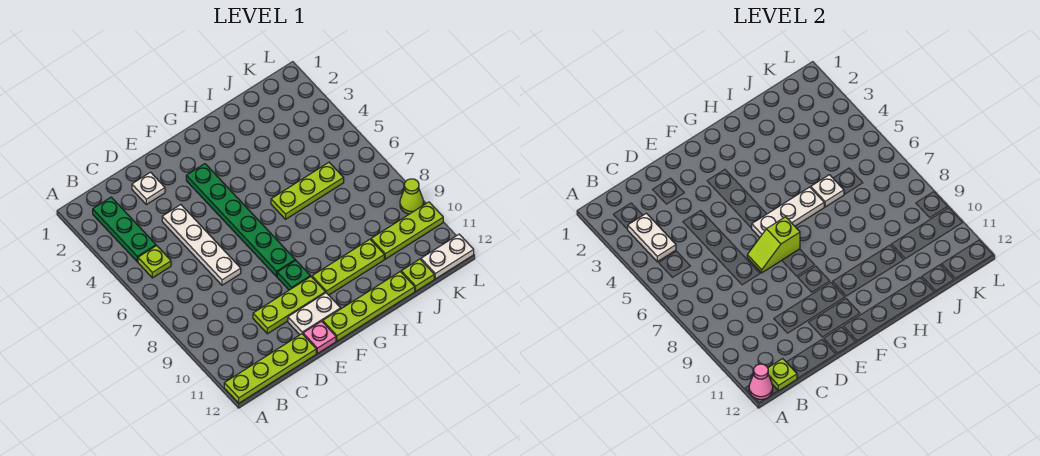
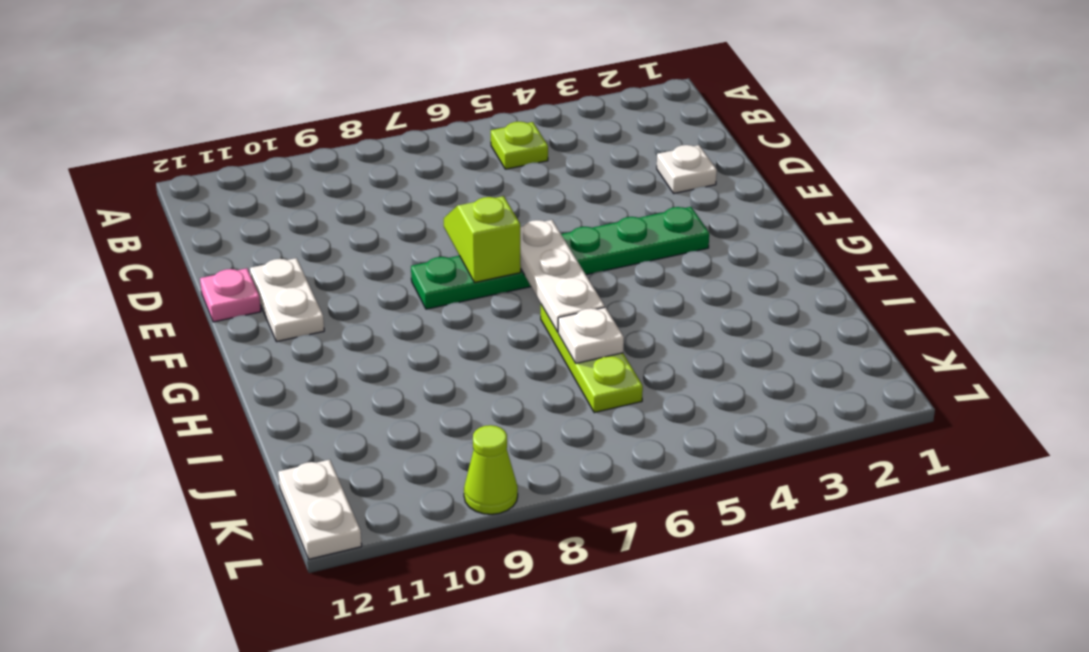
none -> lime plate A12:D12 level 1
none -> green plate B2:B4 level 1
none -> white plate D4:D7 level 1

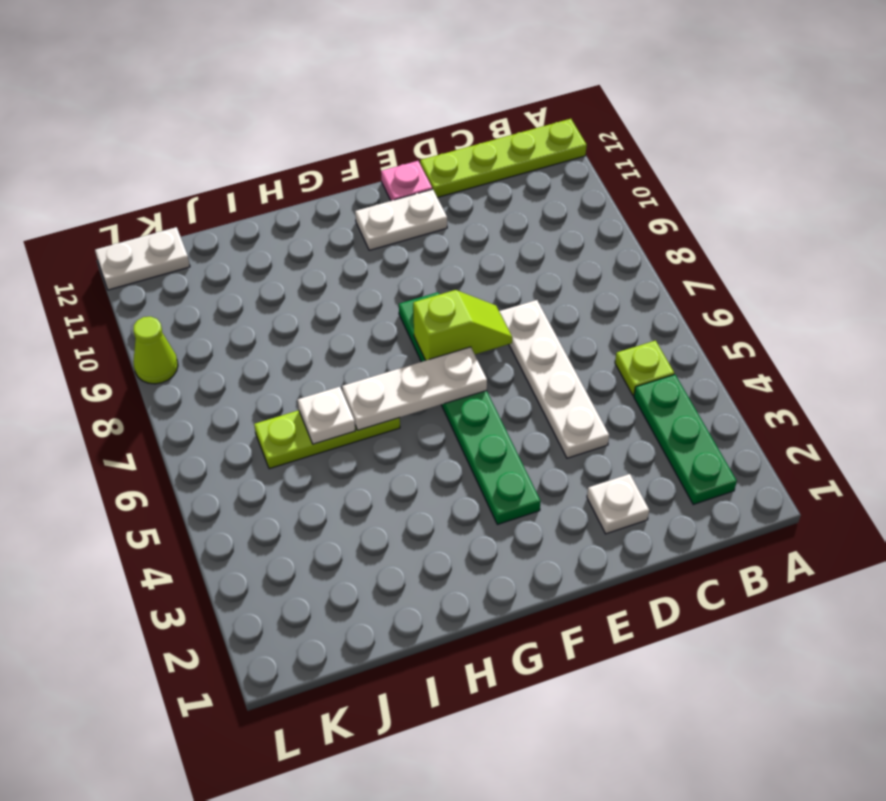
none -> lime plate D10:F10 level 1
none -> green plate F9 level 1
none -> lime plate F12:I12 level 1

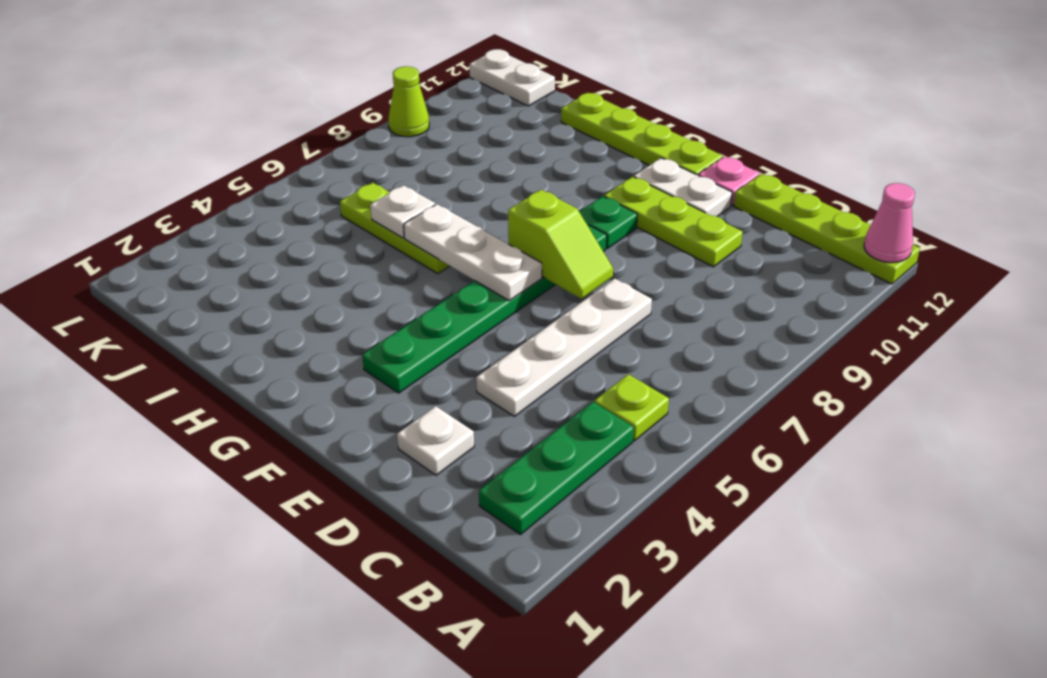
none -> lime plate G10:I10 level 1
none -> lime plate J10:L10 level 1
none -> lime plate J12 level 1

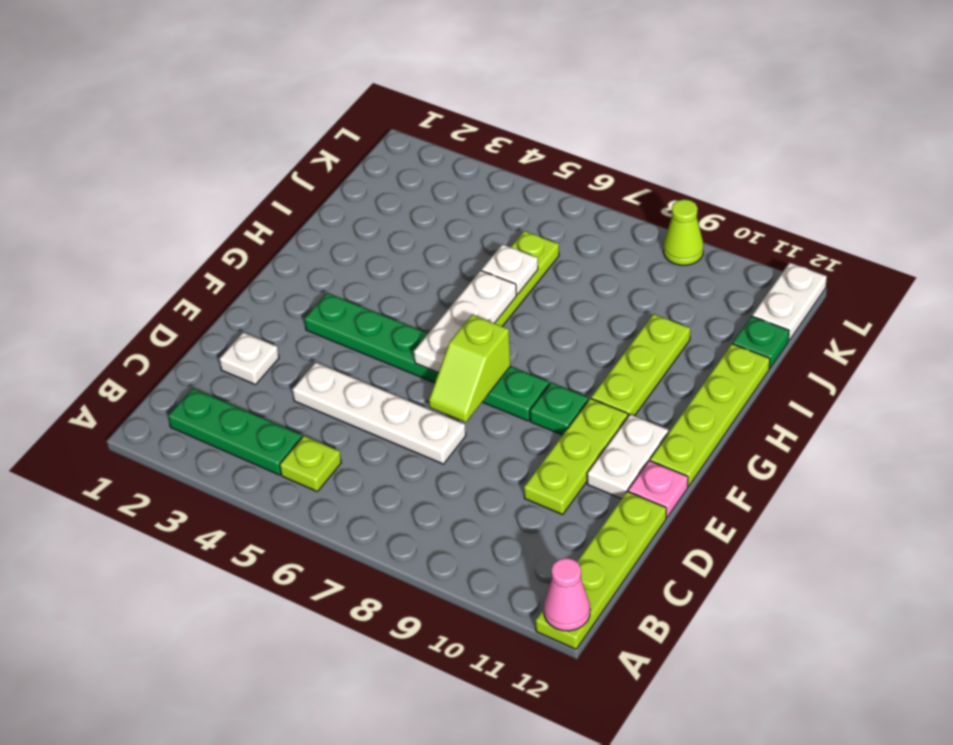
green plate J12 level 1 -> lime plate J12 level 1
none -> lime plate J10:L10 level 1
none -> white plate B3:B4 level 2
none -> lime plate B12 level 2

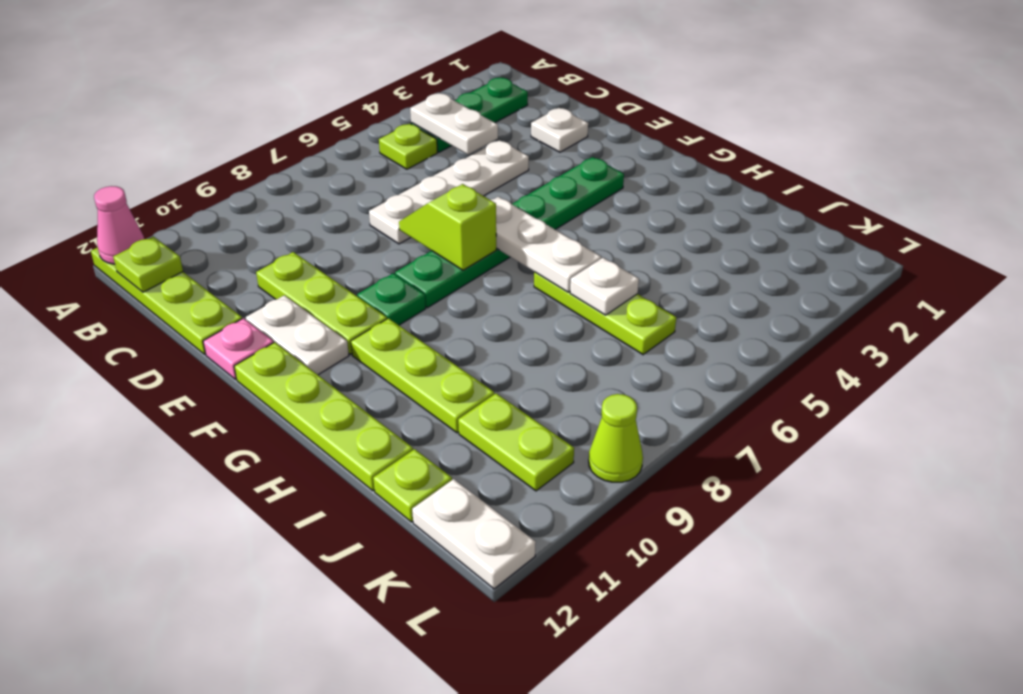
white plate B4:C4 level 2 -> white plate B3:B4 level 2
lime plate J10:K10 level 1 -> lime plate J10:L10 level 1

